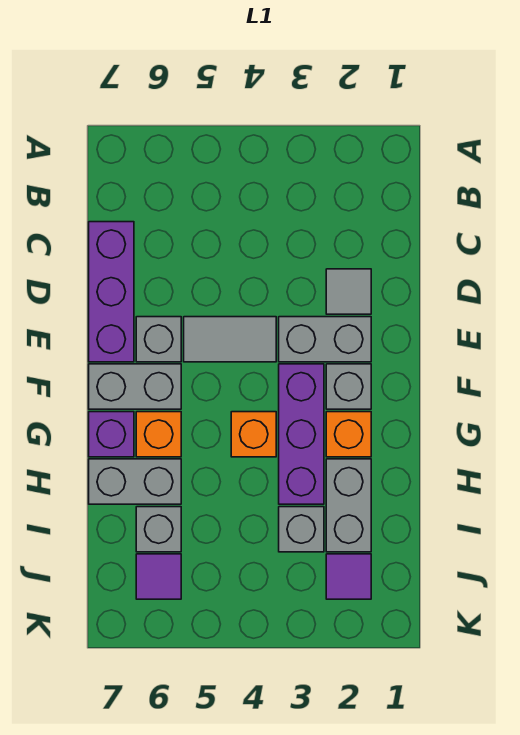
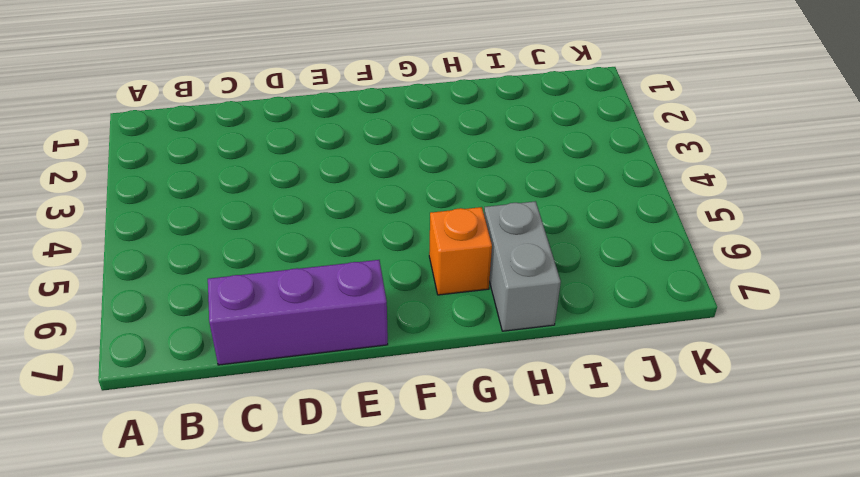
none -> grey tile D2 level 1
none -> grey brick E2:E3 level 1
none -> grey tile E4:E5 level 1

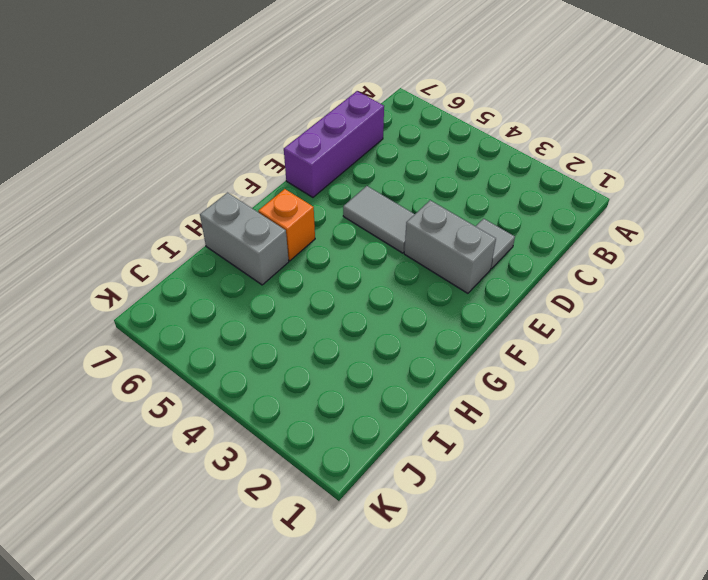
none -> grey brick E6 level 1
none -> grey brick F2 level 1
none -> purple brick F3:H3 level 1

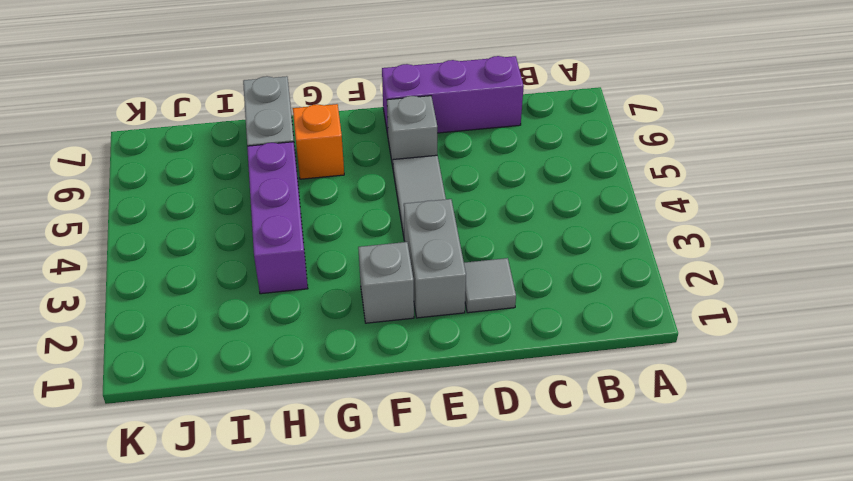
purple brick H3:H5 level 1 -> purple brick F3:H3 level 1
none -> grey brick F6:F7 level 1
none -> orange brick G2 level 1
none -> orange brick G4 level 1

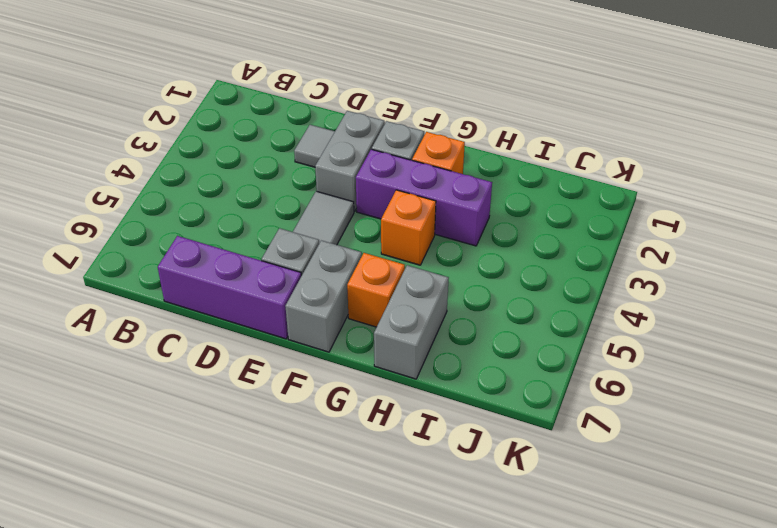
none -> purple brick G7 level 1
none -> grey brick H2:I2 level 1
none -> grey brick I3 level 1

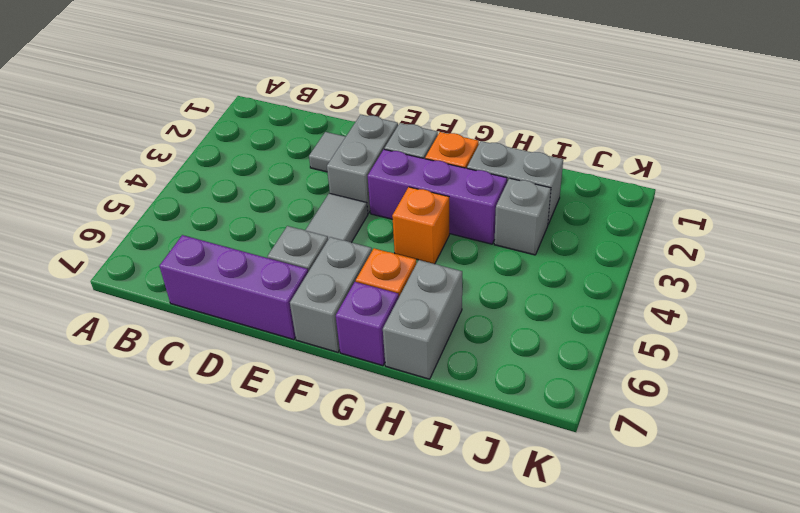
none -> grey brick I6 level 1
none -> purple tile J2 level 1
none -> purple tile J6 level 1

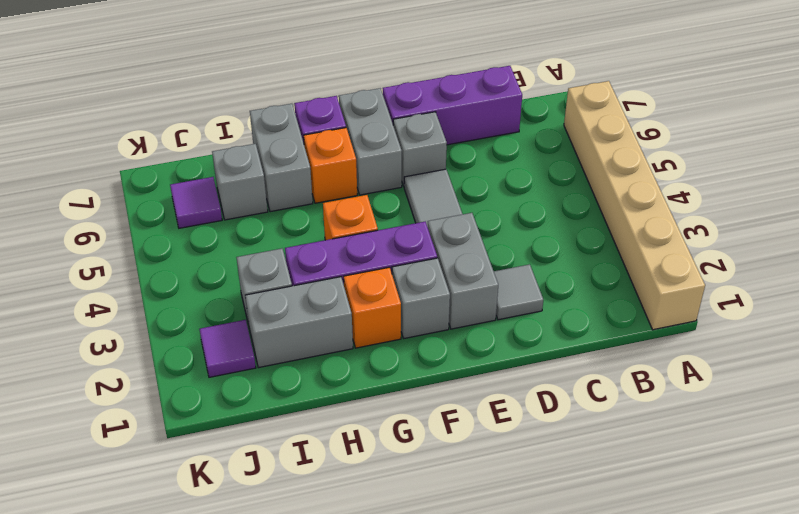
tan brick A1:A6 level 1 -> none

